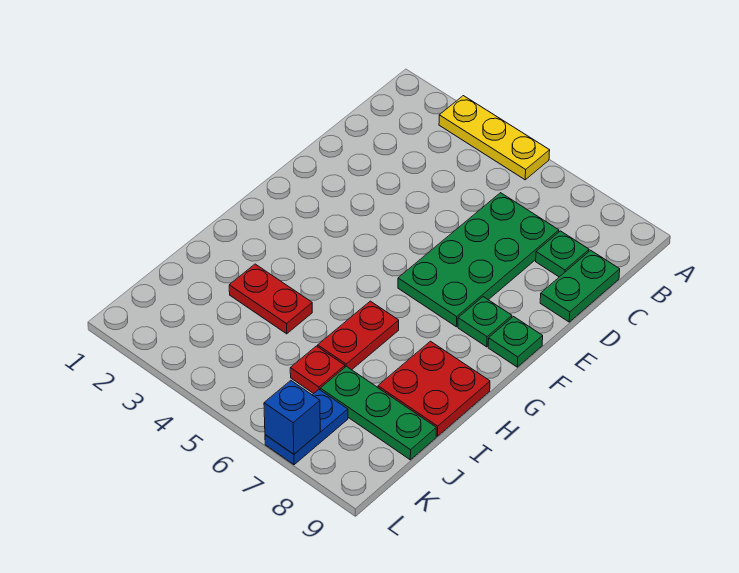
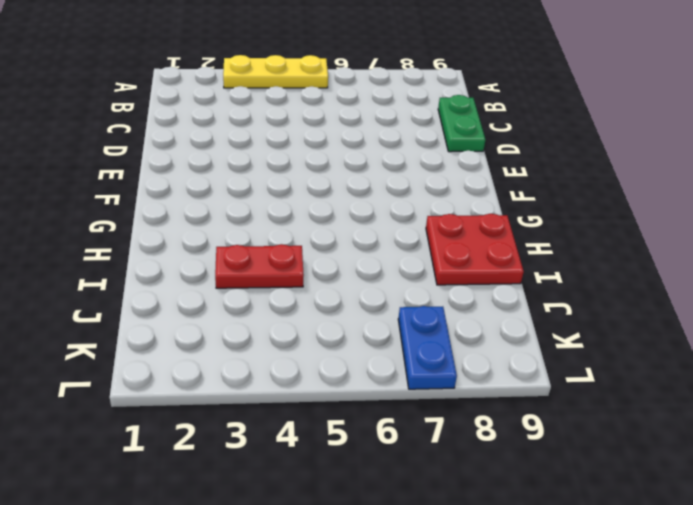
none -> green plate C6:F7 level 1
none -> green plate C8 level 1
none -> green plate F8 level 1

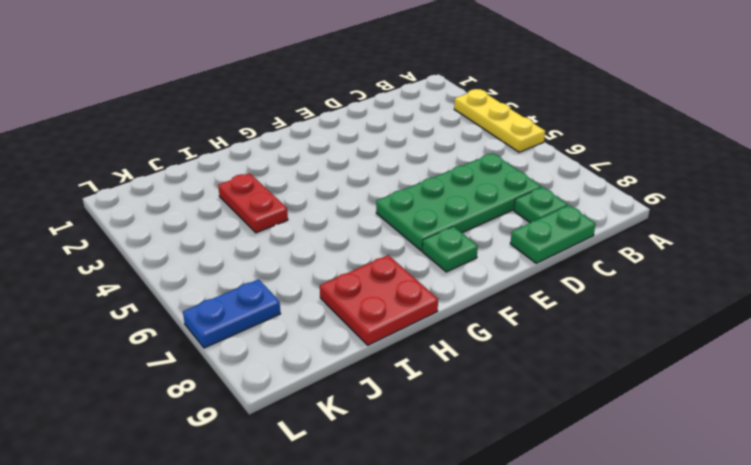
none -> green plate F9 level 1
none -> red plate H6:I6 level 1
none -> red plate J6 level 1

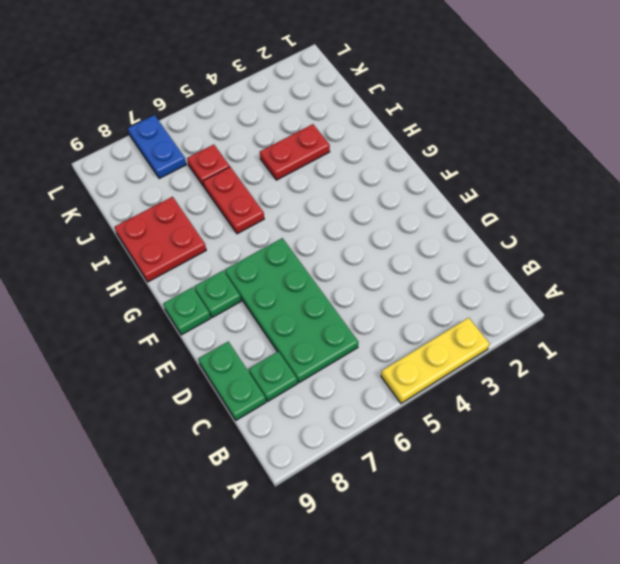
none -> green plate J7:J9 level 1
none -> blue brick L7 level 2

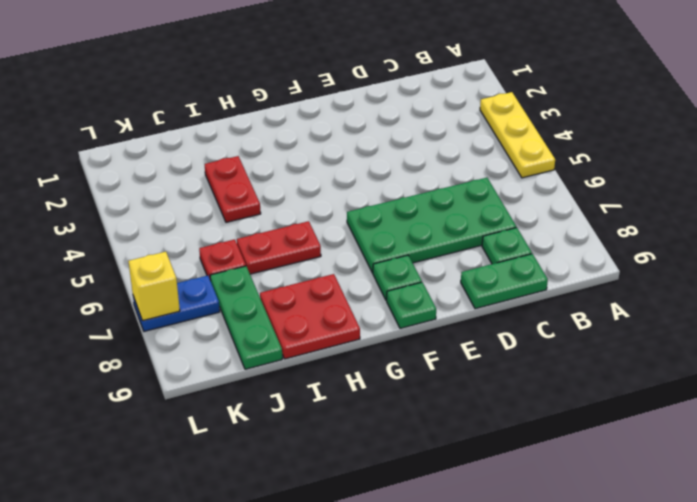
yellow brick L7 level 2 -> blue brick L7 level 2

